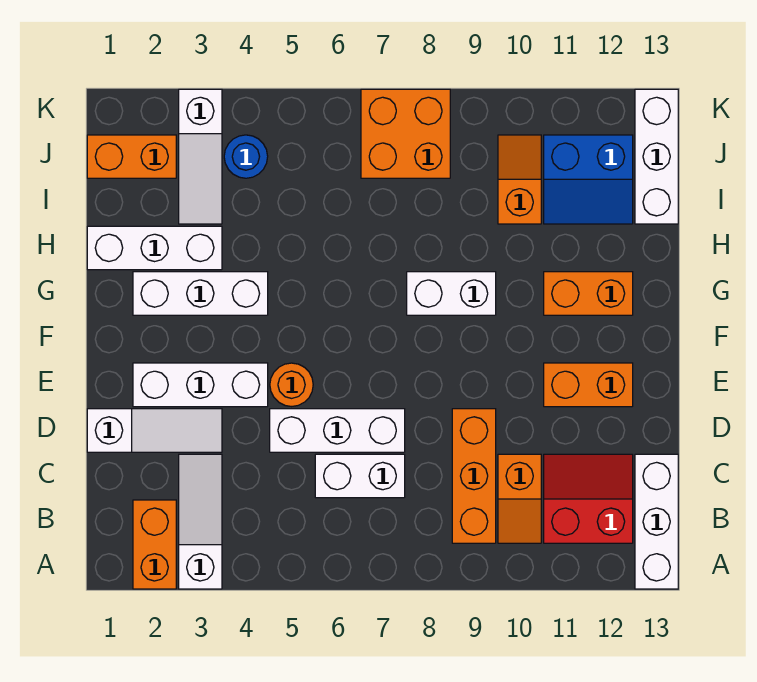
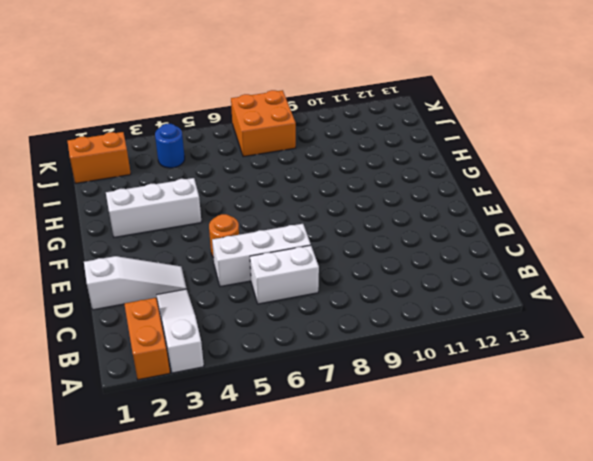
none -> white brick A13:C13 level 1
none -> orange brick B9:D9 level 1
none -> orange slope B10:C10 level 1 top C

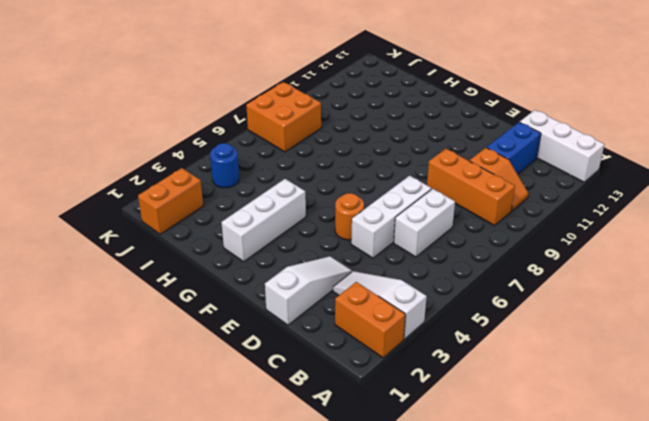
blue brick C11:C12 level 1 -> red slope B11:C12 level 1 top B
none -> white brick E2:E4 level 1
none -> orange brick E11:E12 level 1
none -> white brick G8:G9 level 1

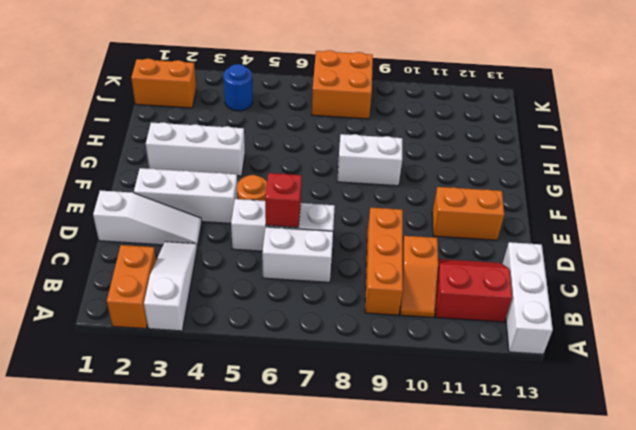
red brick D6 level 2 -> none
none -> orange brick G11:G12 level 1
none -> white brick H1:H3 level 1
none -> white slope I3:K3 level 1 top K

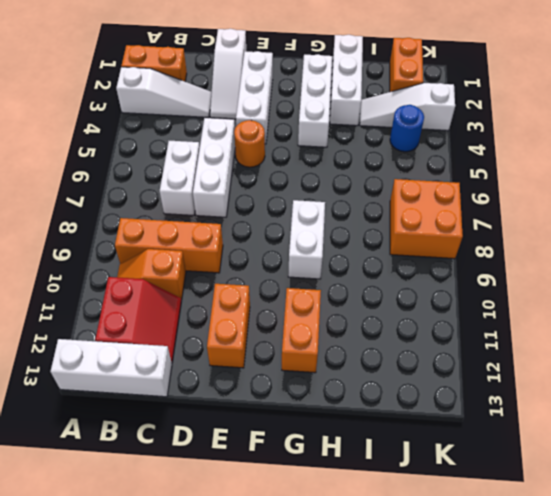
none -> orange slope I10:J10 level 1 top I
none -> blue slope I11:J12 level 1 top J
none -> white brick I13:K13 level 1

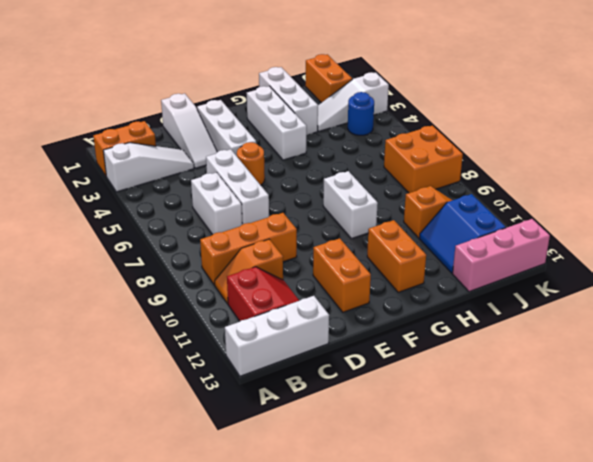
pink brick I13:K13 level 1 -> white brick I13:K13 level 1

